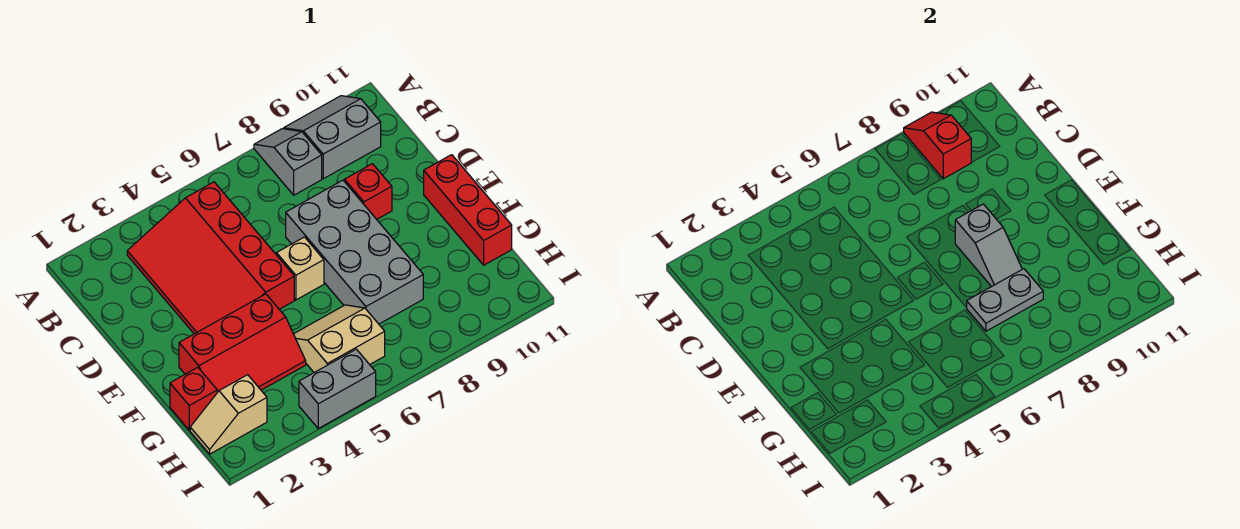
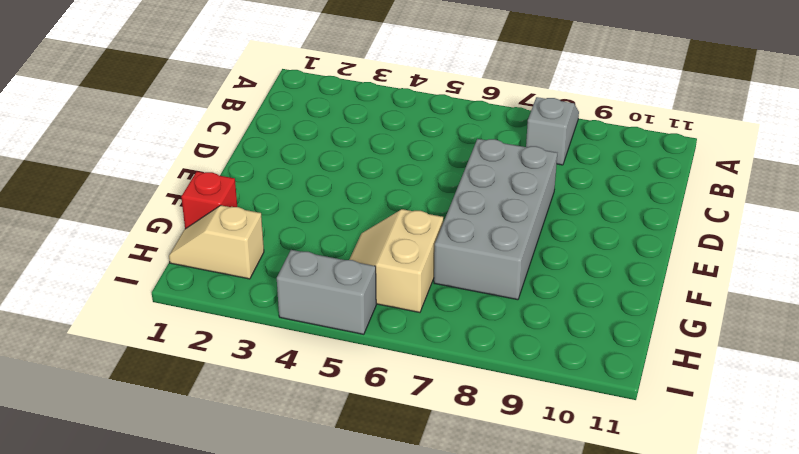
tan slope G5:H6 level 1 top 6 -> tan slope G5:H6 level 1 top H
none -> grey slope A9:B10 level 1 top B
none -> red slope B3:E5 level 1 top 5
none -> red brick D9 level 1

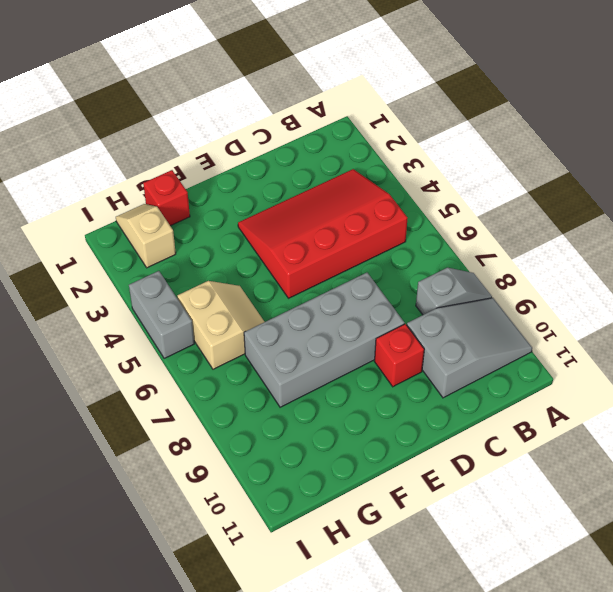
grey slope A9:C10 level 1 top C -> grey slope A9:B10 level 1 top B
none -> tan brick E6 level 1
none -> red brick E11:G11 level 1
none -> red slope F2:G4 level 1 top F

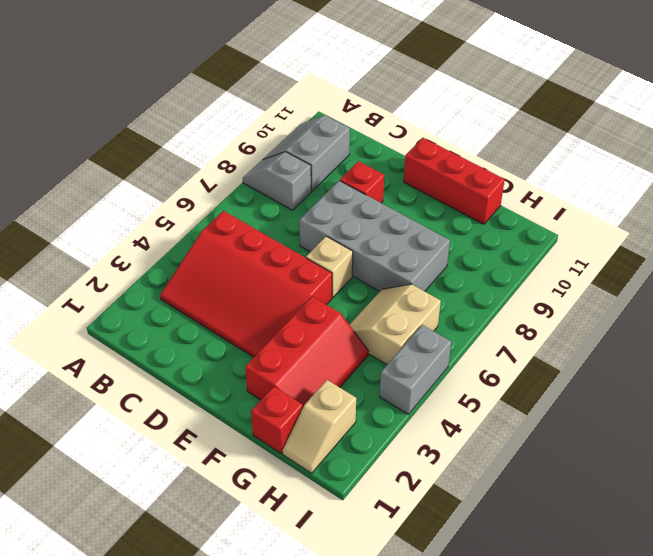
none -> red slope A9:B9 level 2 top B
none -> grey slope E8:F8 level 2 top E
none -> grey plate G7:G8 level 2

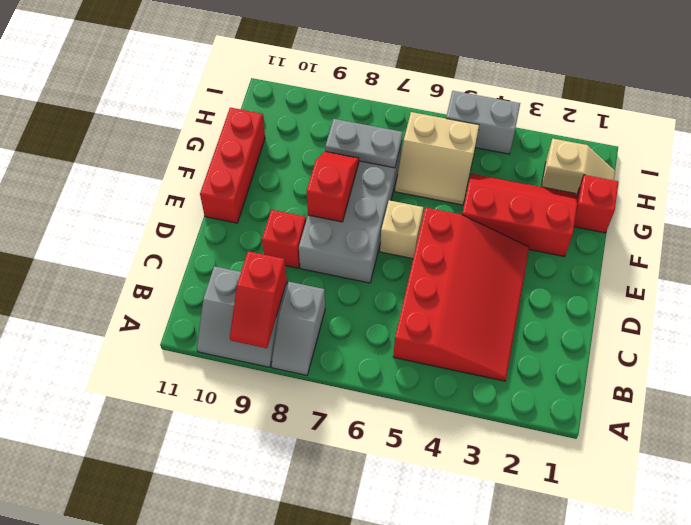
red slope E8:F8 level 2 top E -> grey slope E8:F8 level 2 top E

